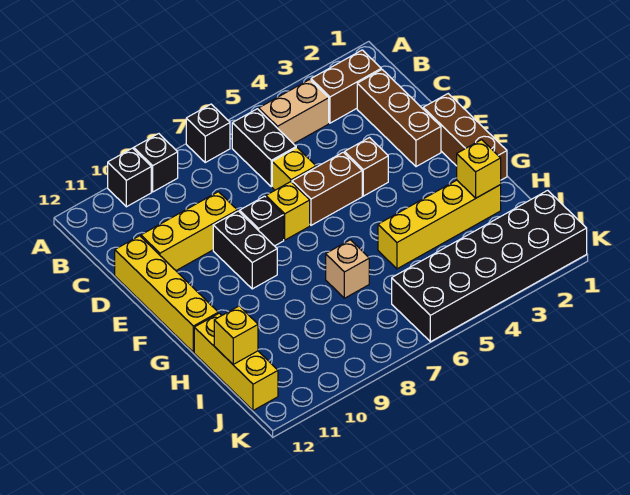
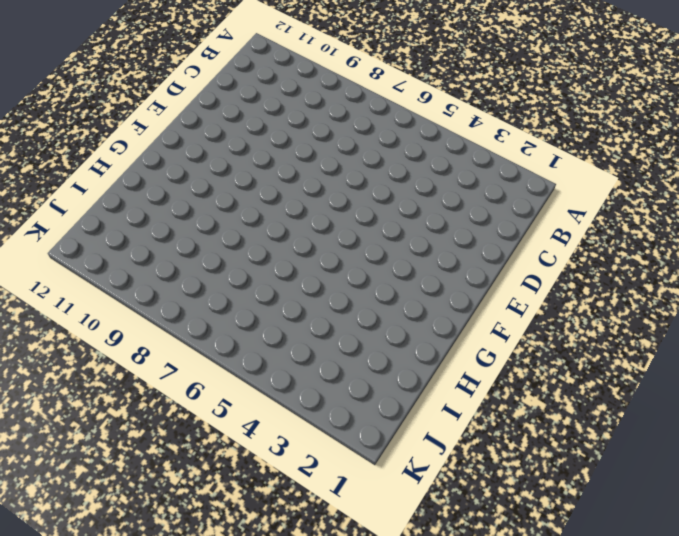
none -> black brick A7 level 1
none -> black brick A9 level 1
none -> black brick A10 level 1

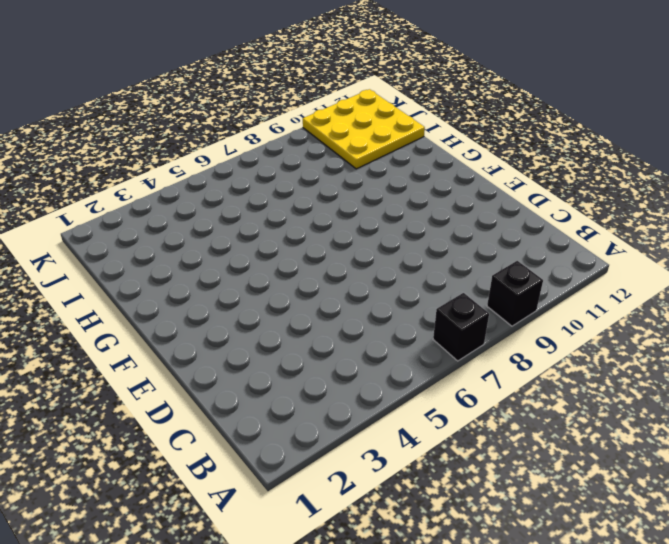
yellow plate I10:K12 level 1 -> yellow brick H12:J12 level 1
none -> black brick A10 level 1
none -> brown brick B2:B3 level 1
none -> tan brick B4:B5 level 1

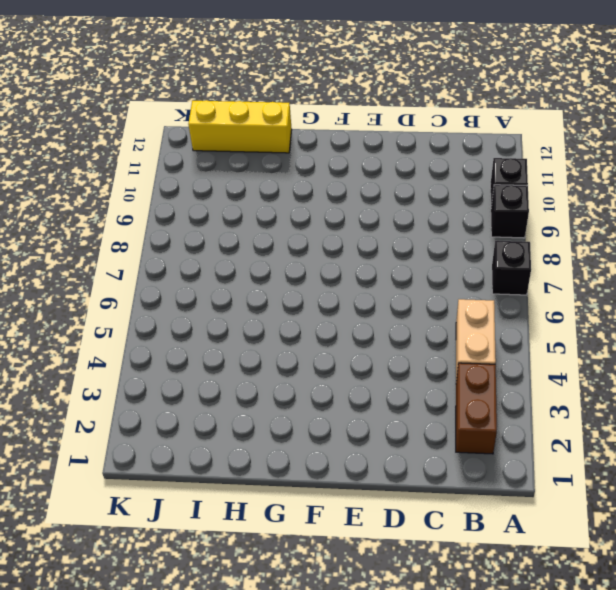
none -> black brick B6:C6 level 1
none -> brown brick C2:E2 level 1
none -> yellow brick D6 level 1

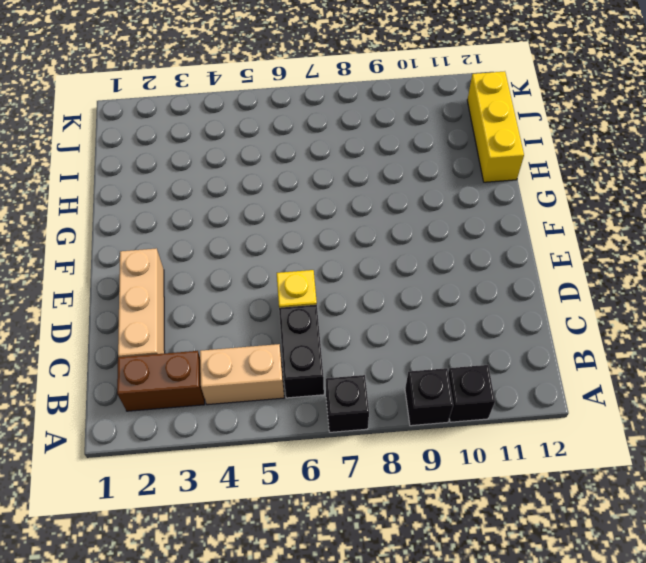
tan brick C2:E2 level 1 -> brown brick C2:E2 level 1
none -> yellow brick D9:D11 level 1
none -> yellow brick D12:G12 level 1
none -> brown brick E1:G1 level 1

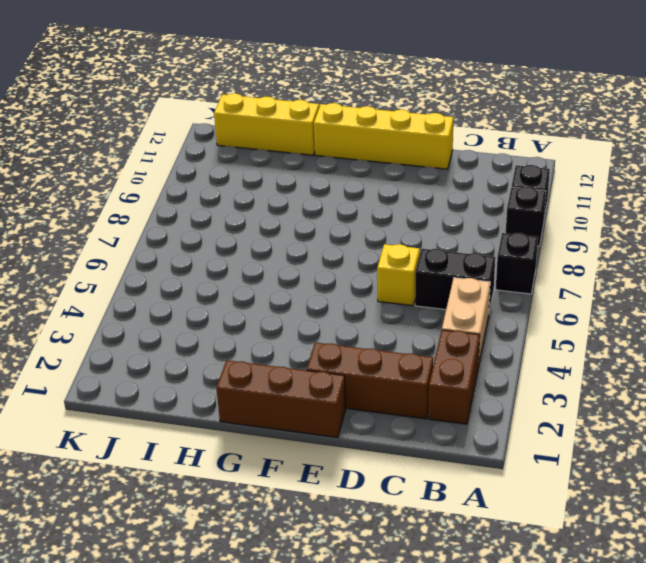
none -> yellow brick D9:D11 level 1
none -> brown brick E4 level 1
none -> brown brick E5:E6 level 1

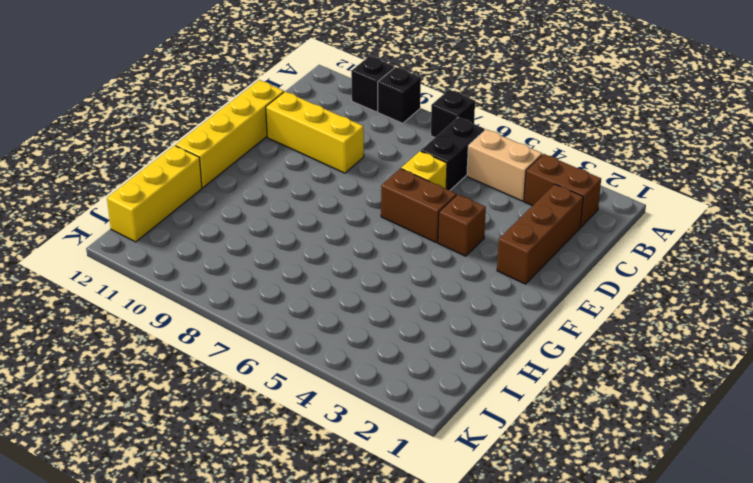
none -> brown brick E1:G1 level 1
none -> yellow brick E7 level 1
none -> black brick E8 level 1

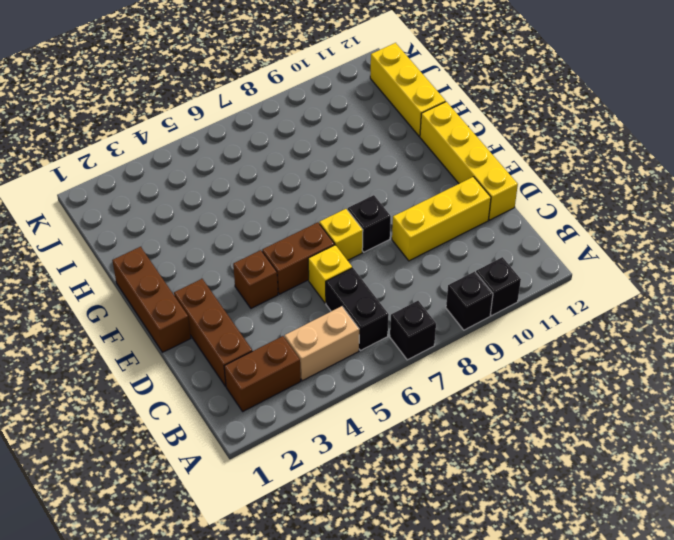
none -> black brick E9:F9 level 1
none -> yellow brick H2:H5 level 1
none -> tan brick H7 level 1

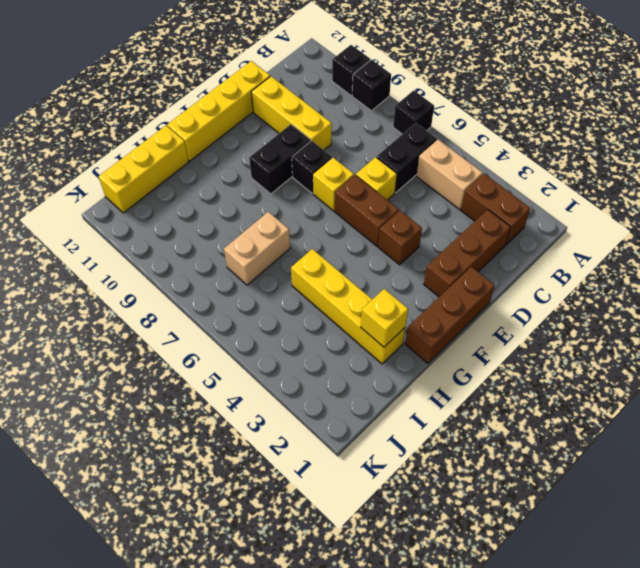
tan brick H7:I7 level 1 -> tan brick H7 level 1
none -> black brick J1:K6 level 1
none -> yellow brick I12 level 2

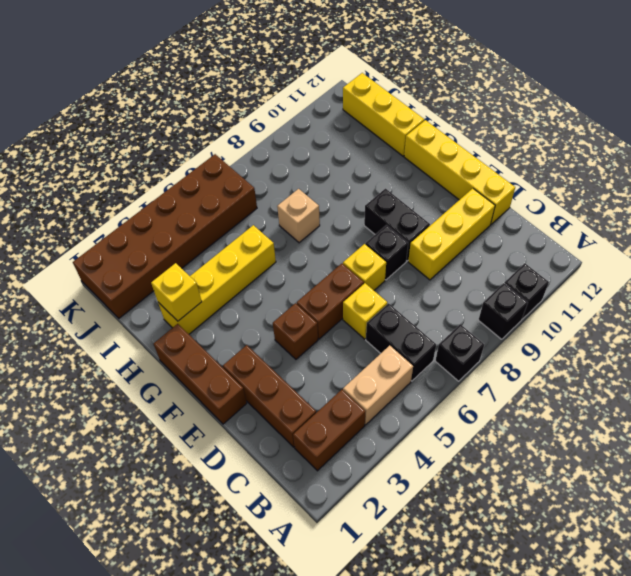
brown brick J1:K6 level 1 -> black brick J1:K6 level 1
none -> yellow brick I12 level 2

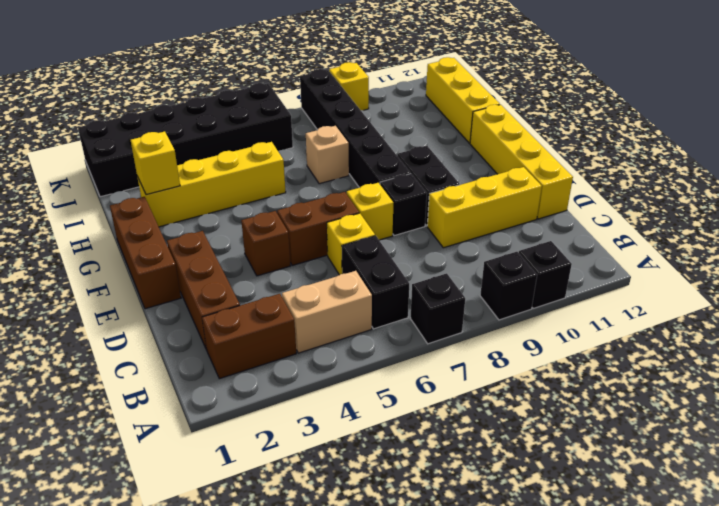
black brick F8:K8 level 1 -> none
yellow brick K9 level 1 -> yellow brick I12 level 2

